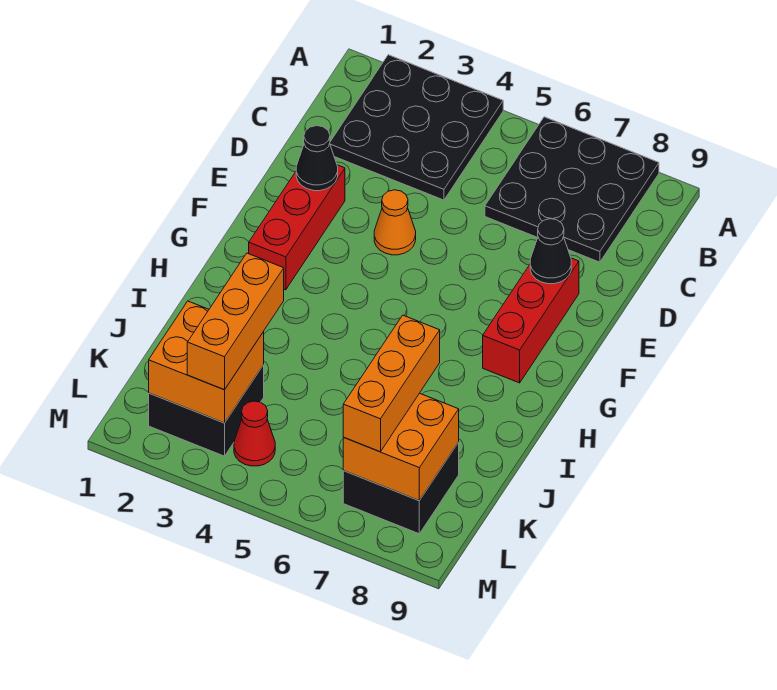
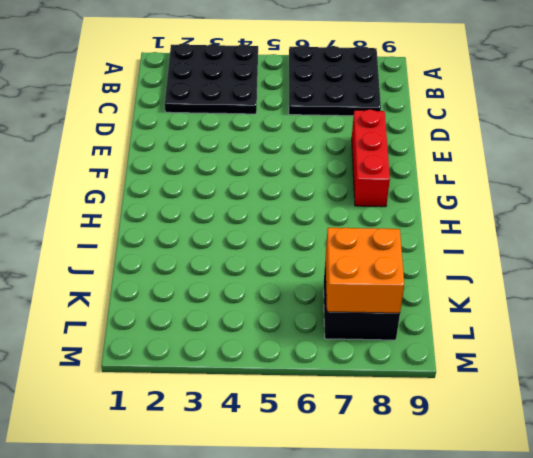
none -> red brick E2:G2 level 1
none -> orange cone E4 level 1
none -> black brick K2:L3 level 1

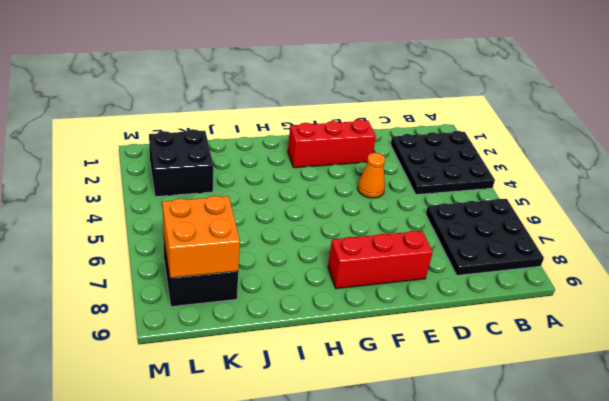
none -> red cone L4 level 1
none -> black cone E2 level 2
none -> black cone E8 level 2

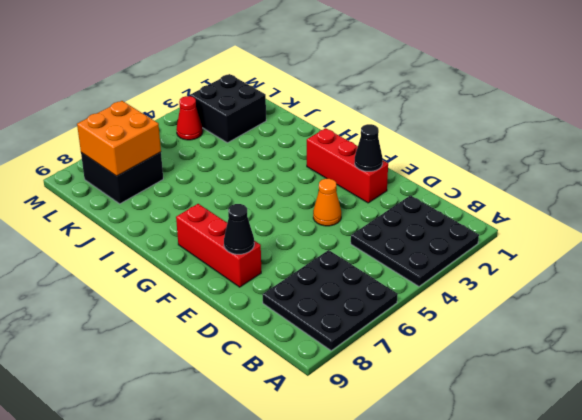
none -> orange brick K2:L3 level 2
none -> orange brick J3:L3 level 3
none -> orange brick J7:L7 level 3

